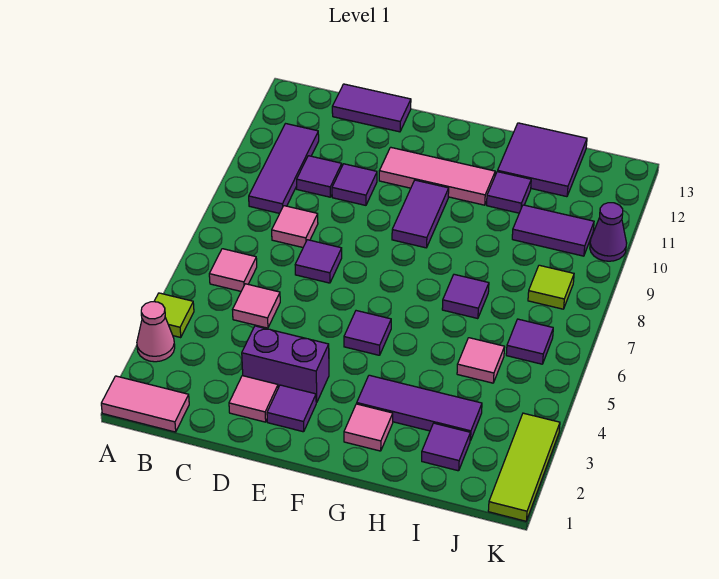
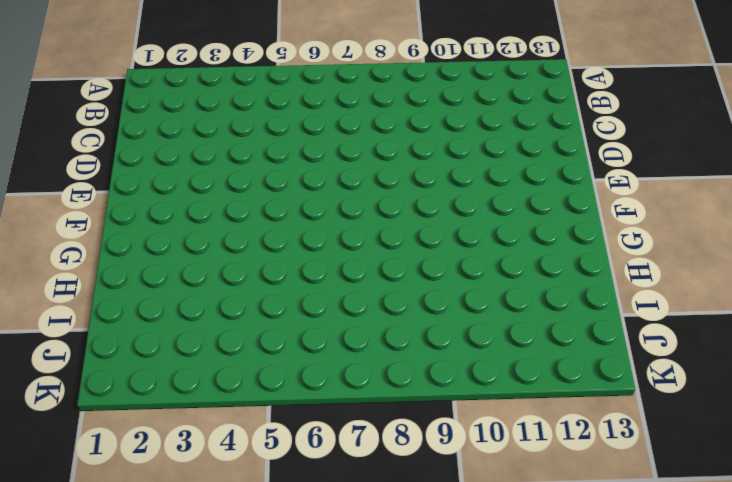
none -> pink tile A1:B1 level 1
none -> pink cone A3 level 1
none -> lime tile A4 level 1

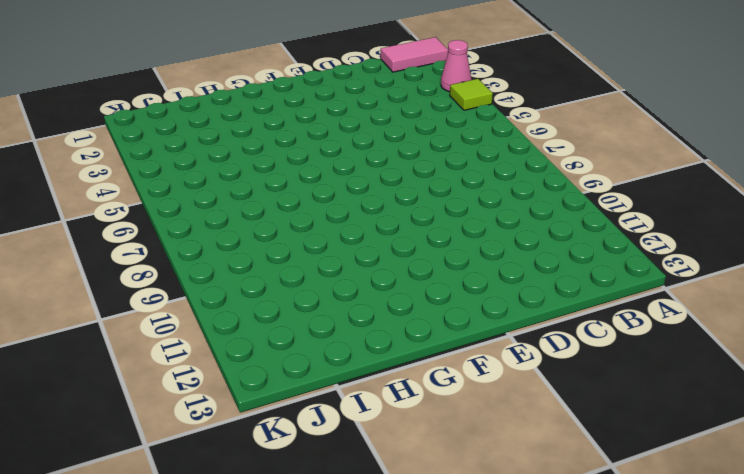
none -> pink tile B6 level 1
none -> purple tile B9:B11 level 1
none -> pink tile C5 level 1

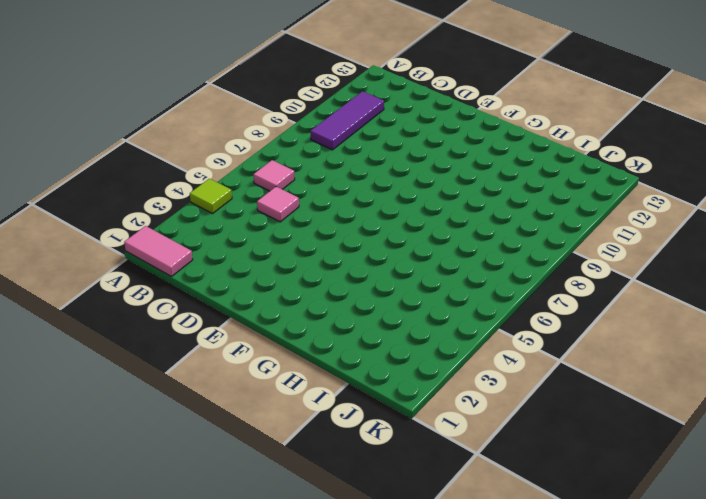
none -> pink cone A3 level 1
none -> pink tile C8 level 1
none -> purple tile C10 level 1

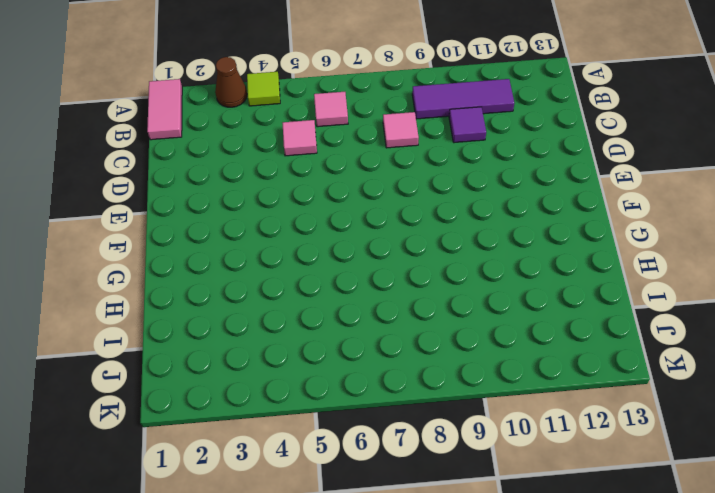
brown cone A3 level 1 -> pink cone A3 level 1
none -> purple tile C13:D13 level 1
none -> pink tile D2 level 1
none -> purple brick D3:E3 level 1

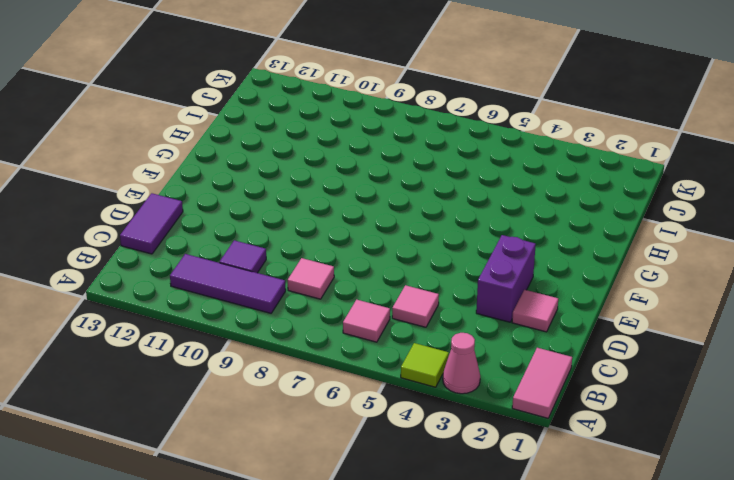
none -> purple tile D7 level 1
none -> purple tile D10 level 1
none -> purple tile E2 level 1

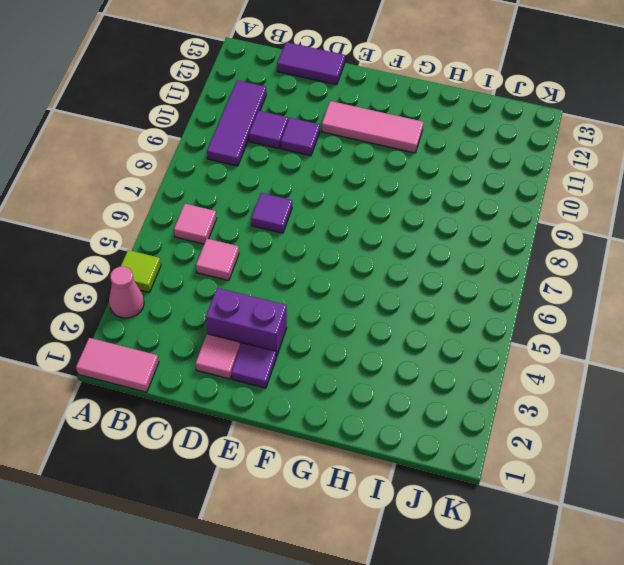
none -> pink tile C8 level 1
none -> purple tile F5 level 1
none -> purple tile F9:F10 level 1

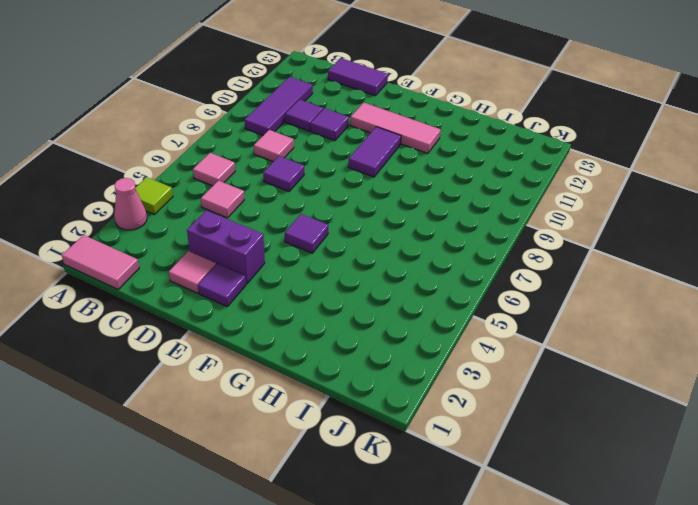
none -> pink tile G2 level 1
none -> purple tile G3:I3 level 1
none -> purple tile H7 level 1

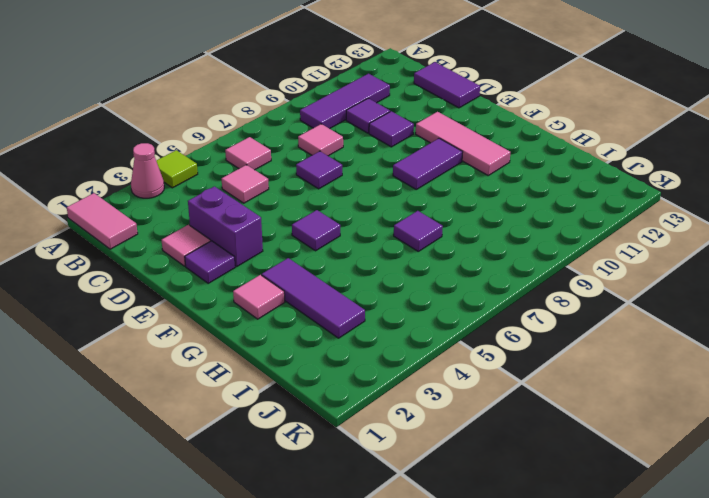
none -> purple tile H11 level 1
none -> purple tile H12:I13 level 1
none -> purple tile I2 level 1

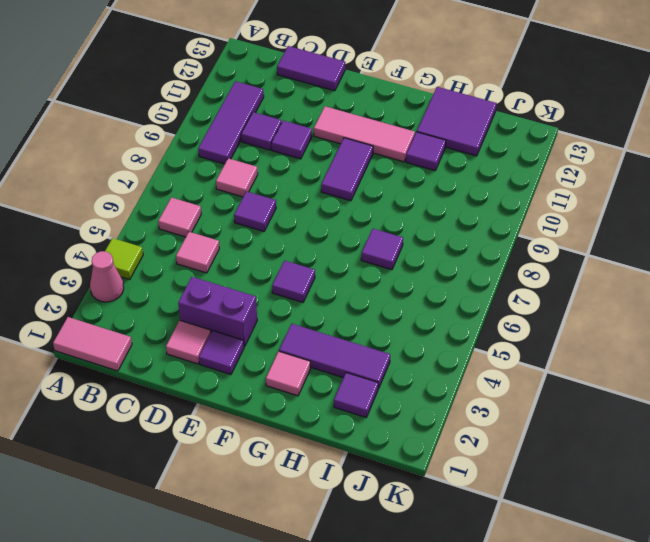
none -> pink tile I5 level 1
none -> purple tile I10:J10 level 1
none -> purple tile J6 level 1

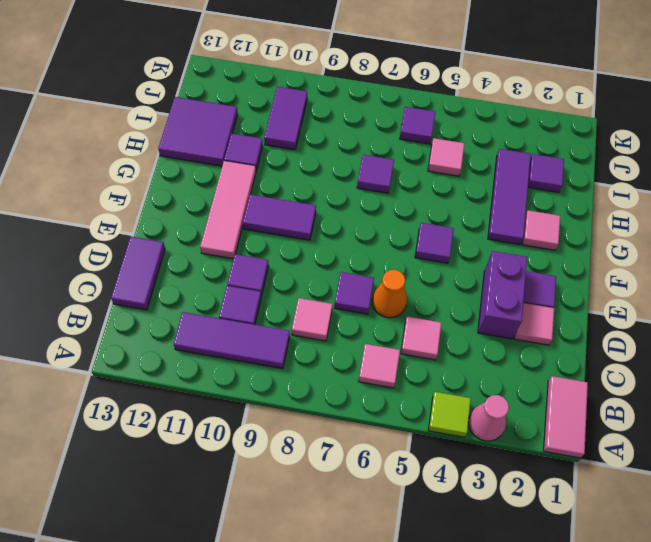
orange cone D6 level 1 -> none
none -> lime tile J8 level 1
none -> lime tile K1:K3 level 1
none -> purple cone K10 level 1

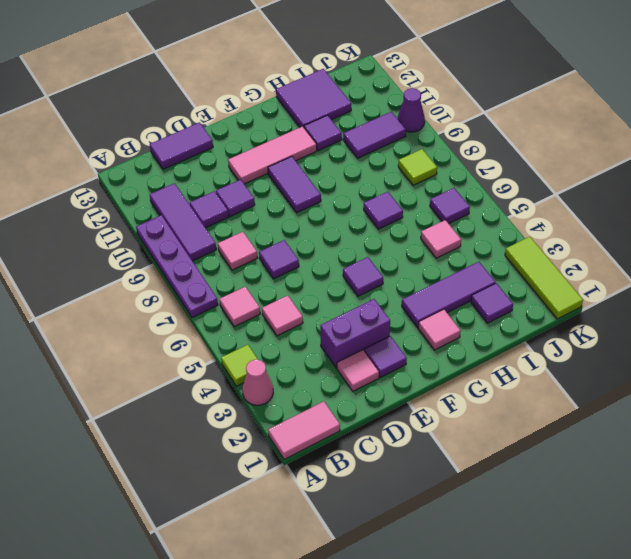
purple plate A7:A10 level 1 -> none

